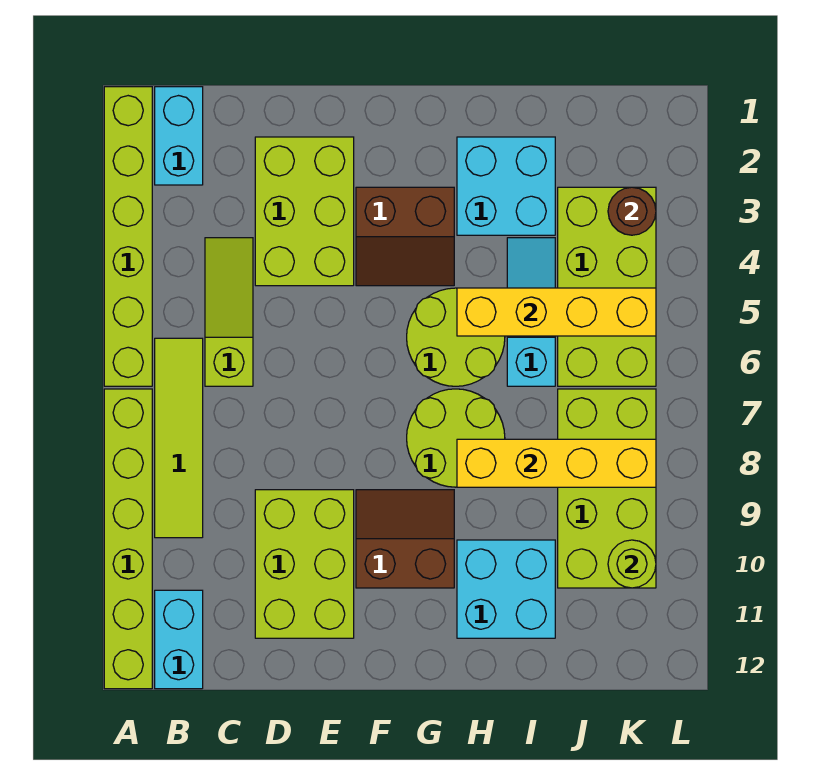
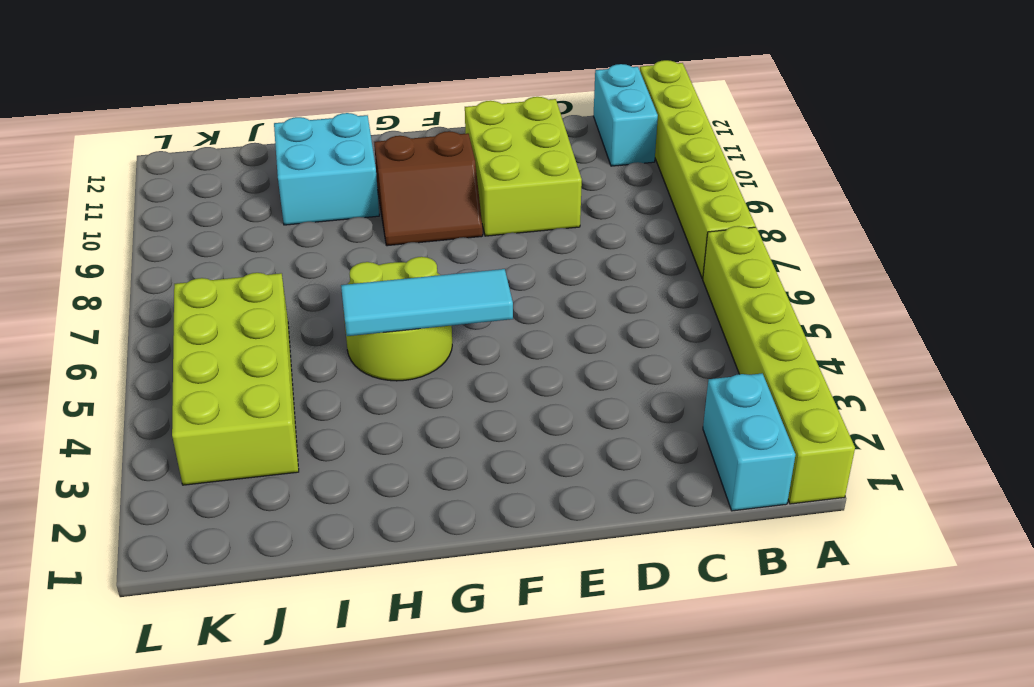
cyan tile F5:H5 level 2 -> yellow brick H5:K5 level 2
none -> lime tile B6:B9 level 1
none -> lime slope C4:C6 level 1 top 6
none -> lime brick D2:E4 level 1

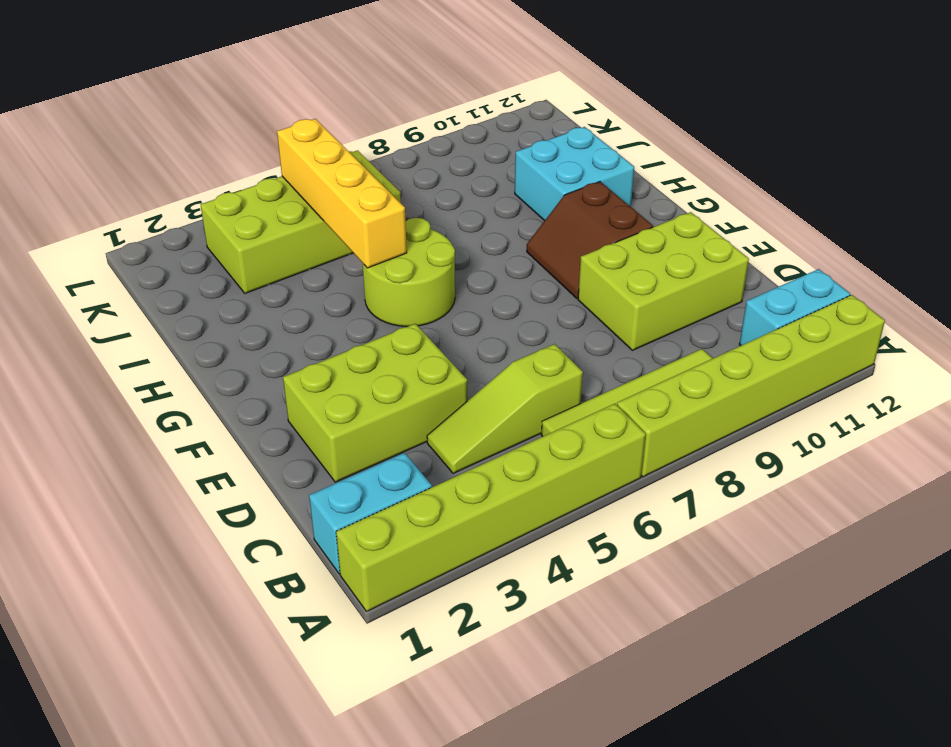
none -> brown slope F3:G4 level 1 top 3
none -> lime round brick G7:H8 level 1
none -> cyan brick H2:I3 level 1

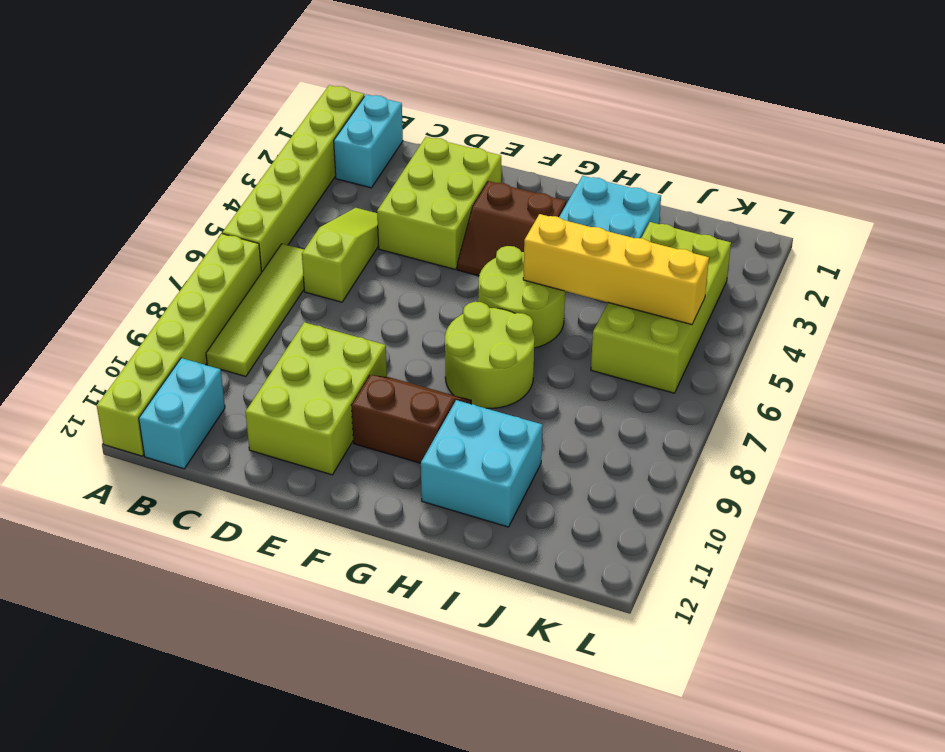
none -> cyan slope I4:I6 level 1 top 6
none -> lime brick J7:K10 level 1
none -> yellow brick H8:K8 level 2

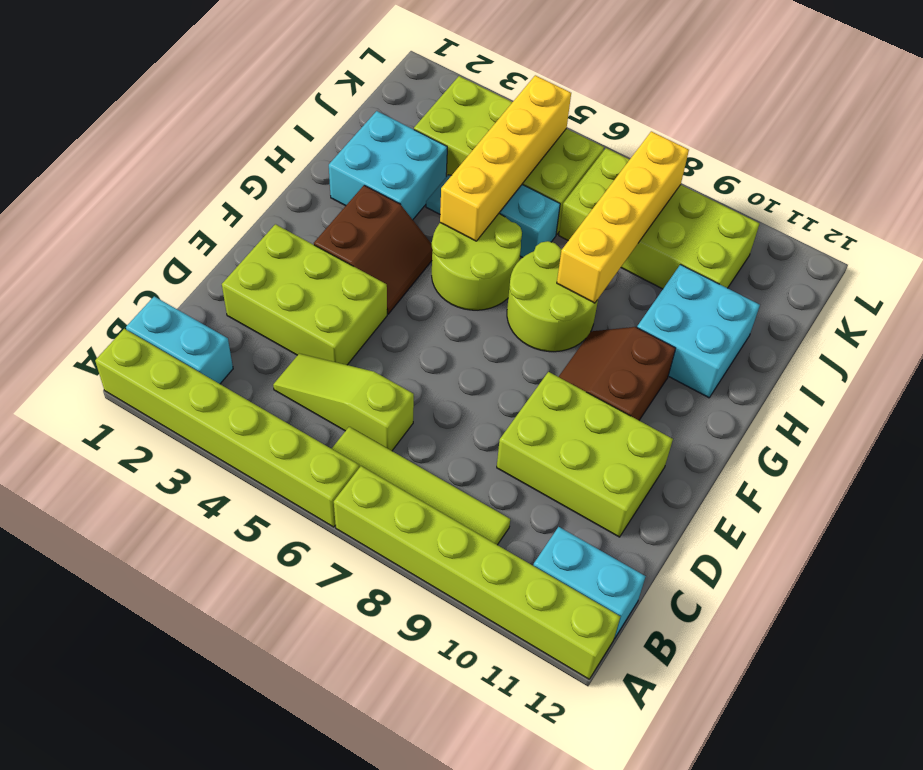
none -> brown round brick K3 level 2
none -> lime round brick K10 level 2

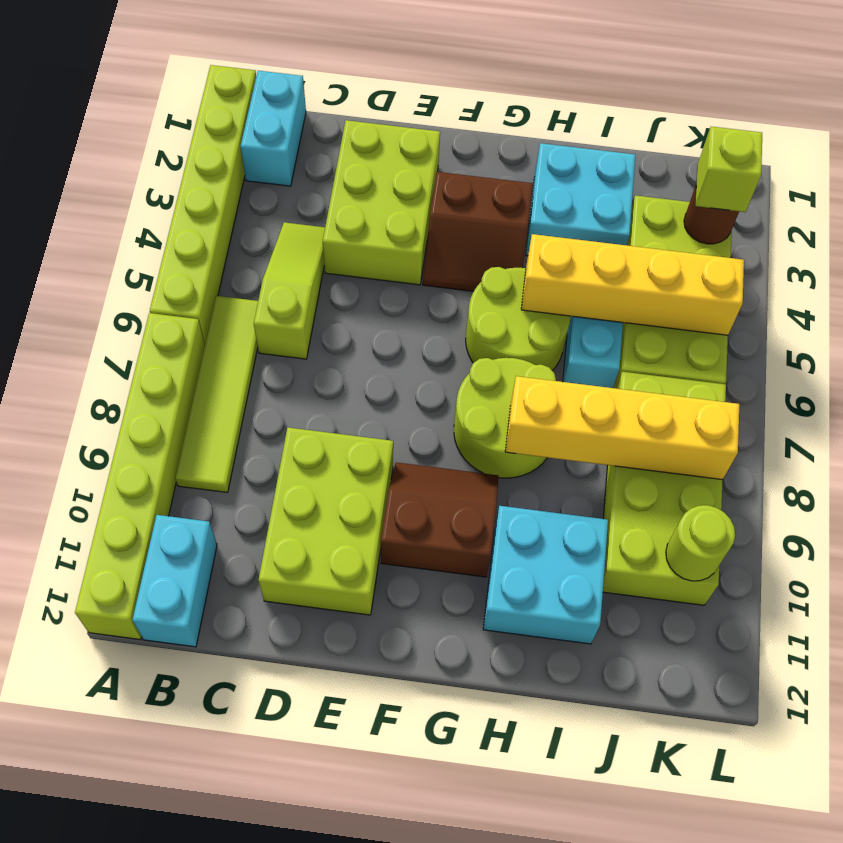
lime brick K3 level 3 -> none

